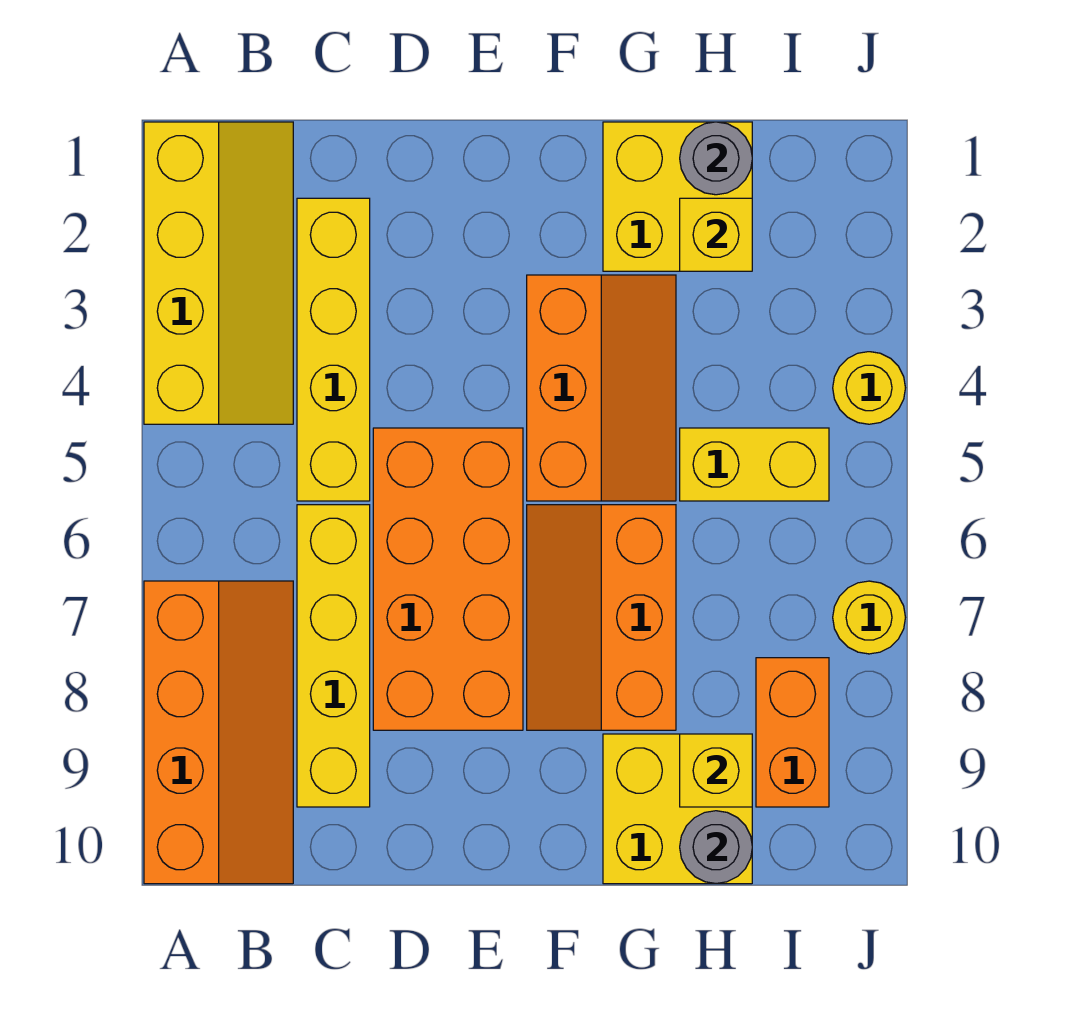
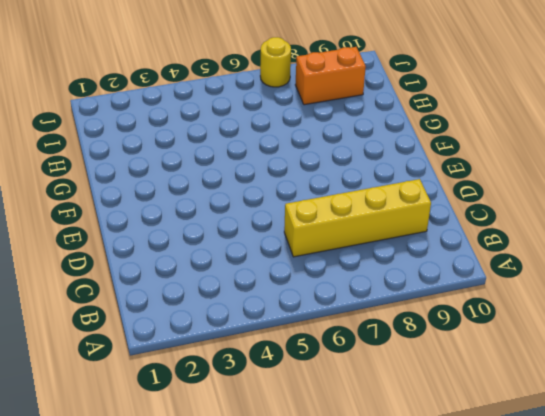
none -> yellow slope A1:B4 level 1 top A
none -> orange slope A7:B10 level 1 top A
none -> yellow brick C2:C5 level 1

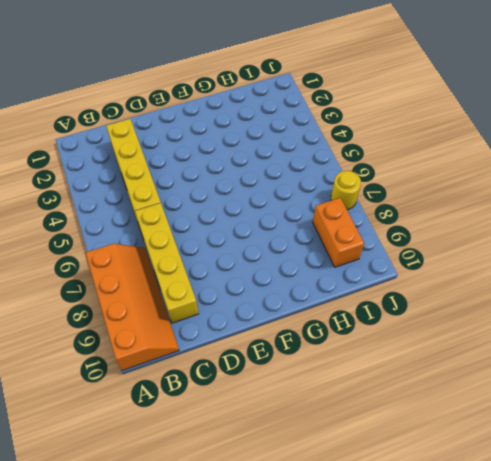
none -> yellow slope A1:B4 level 1 top A
none -> orange brick D5:E8 level 1
none -> orange slope F3:G5 level 1 top F

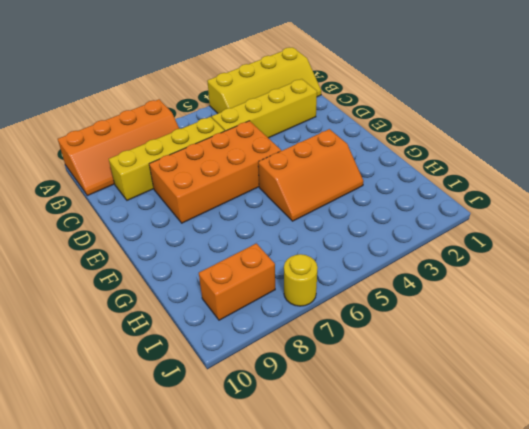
none -> orange slope F6:G8 level 1 top G
none -> yellow brick G1:H2 level 1
none -> yellow brick G9:H10 level 1

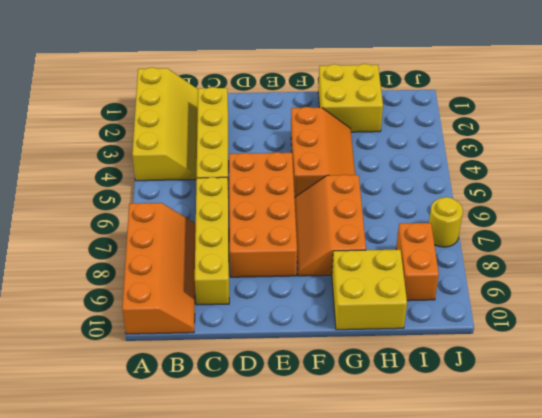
none -> yellow brick H5:I5 level 1
none -> yellow round brick J4 level 1
none -> grey round brick H1 level 2

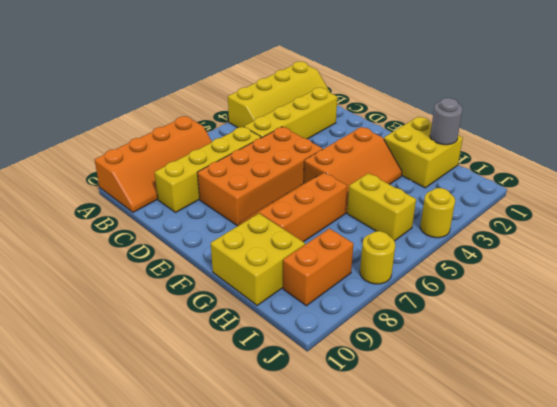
none -> yellow brick H2 level 2
none -> yellow brick H9 level 2
none -> grey round brick H10 level 2

